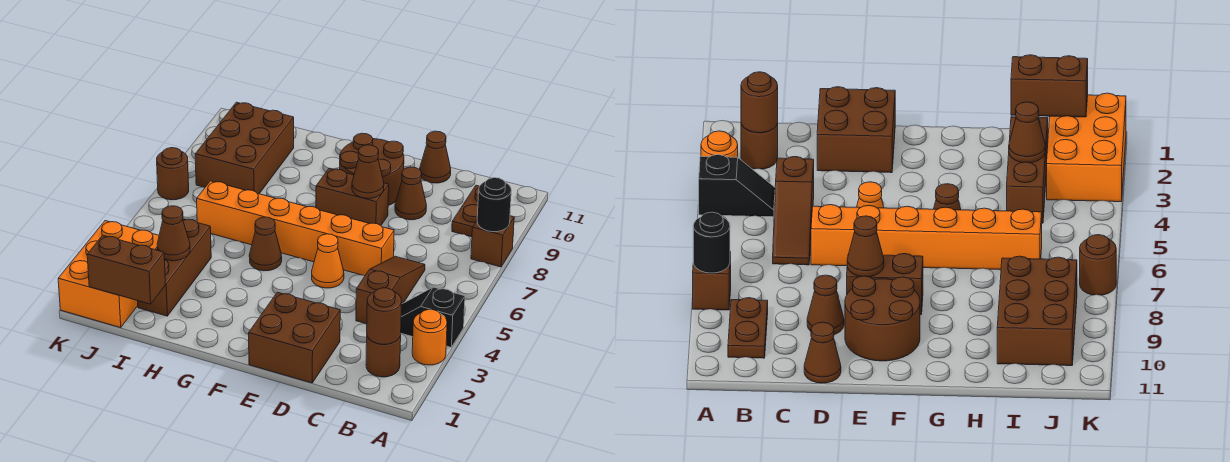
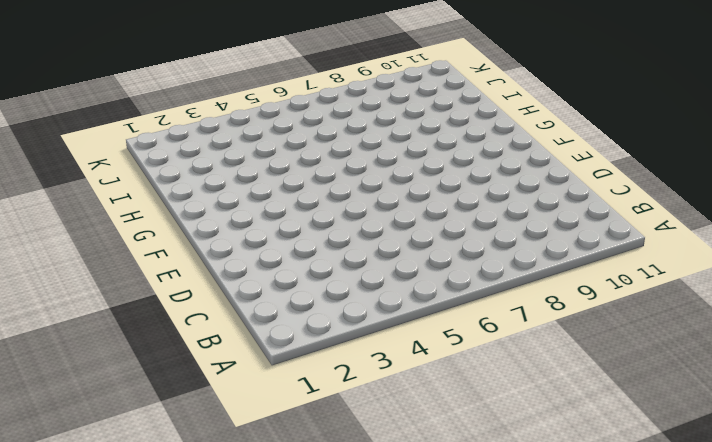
none -> orange round brick A3 level 1
none -> black slope A4:B4 level 1 top A
none -> brown brick A8 level 1

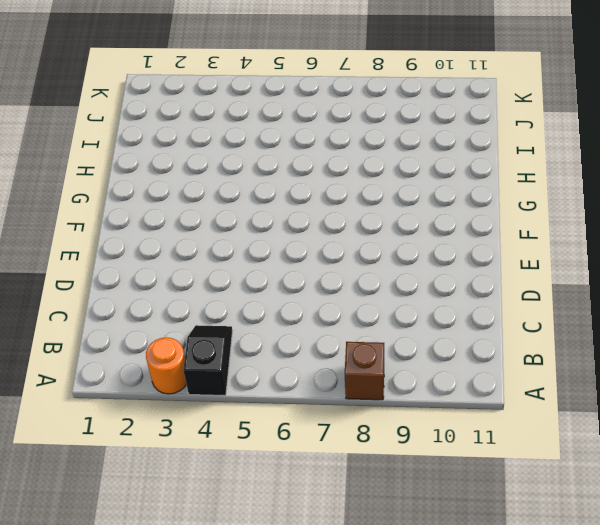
none -> brown round brick B2 level 1
none -> brown plate B9:B10 level 1
none -> brown slope C4:C6 level 1 top 4

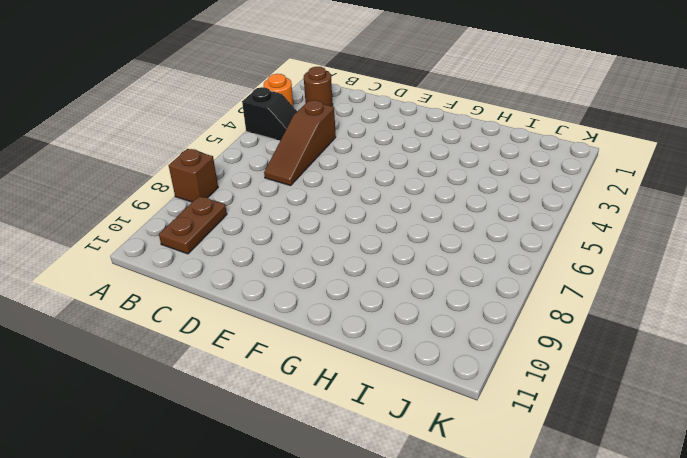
none -> brown brick D1:E2 level 1
none -> orange brick D6:I6 level 1
none -> brown cone D9 level 1

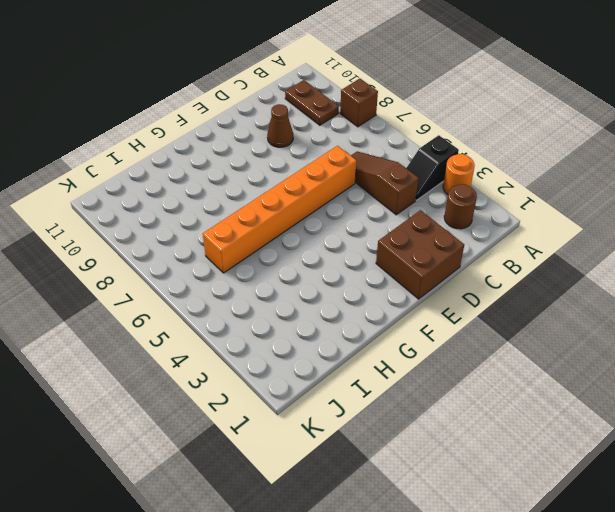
none -> brown cone D11 level 1
none -> orange cone E5 level 1
none -> brown brick E8:F8 level 1

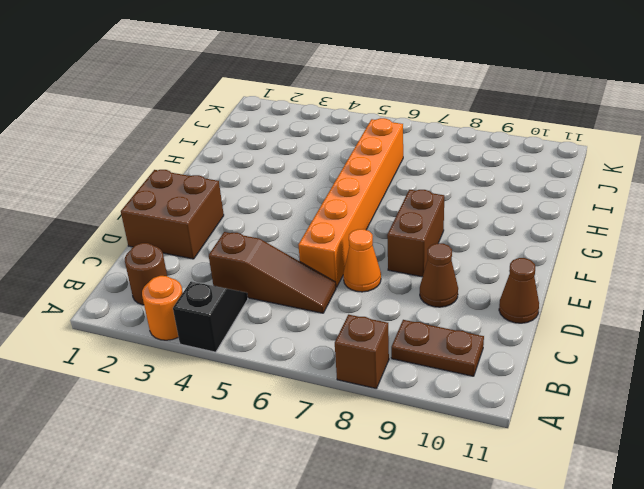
orange cone D7 level 1 -> orange cone E5 level 1
none -> brown round brick E9:F10 level 1
none -> brown cone G5 level 1
none -> brown brick I2:I4 level 1

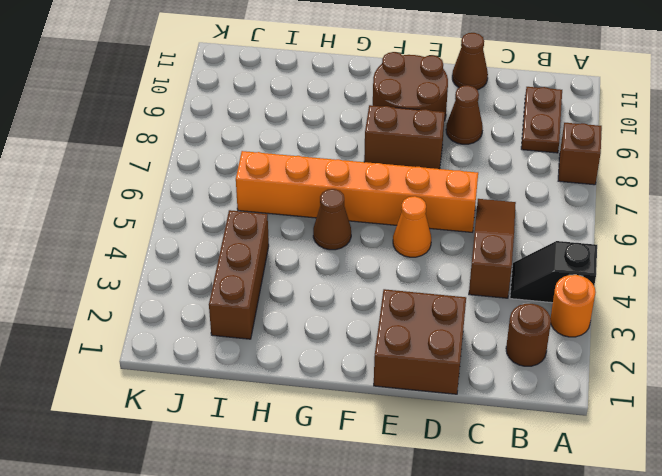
none -> brown brick I8:J10 level 1
none -> orange brick J1:K3 level 1
none -> brown round brick K7 level 1

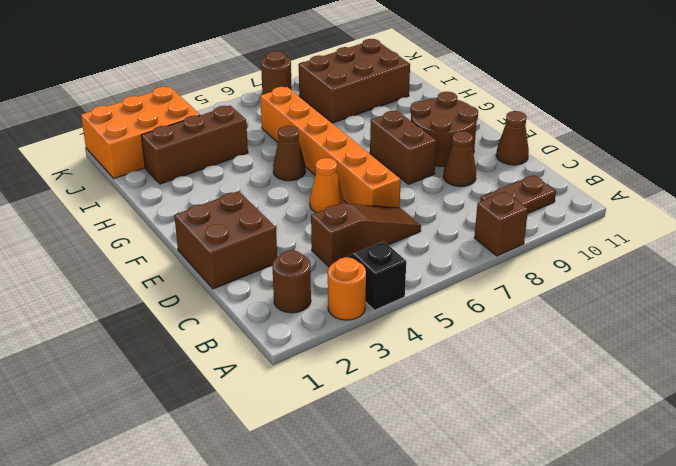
none -> black round brick A8 level 2
none -> brown round brick B2 level 2
none -> brown cone E8 level 2

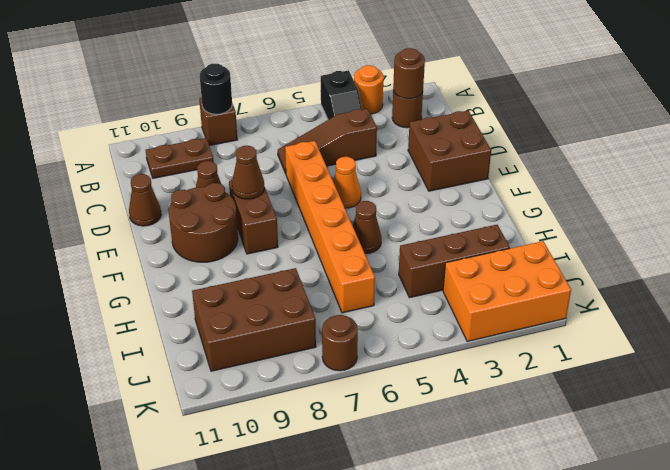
none -> brown brick I1:J1 level 2
none -> brown cone I3 level 2

